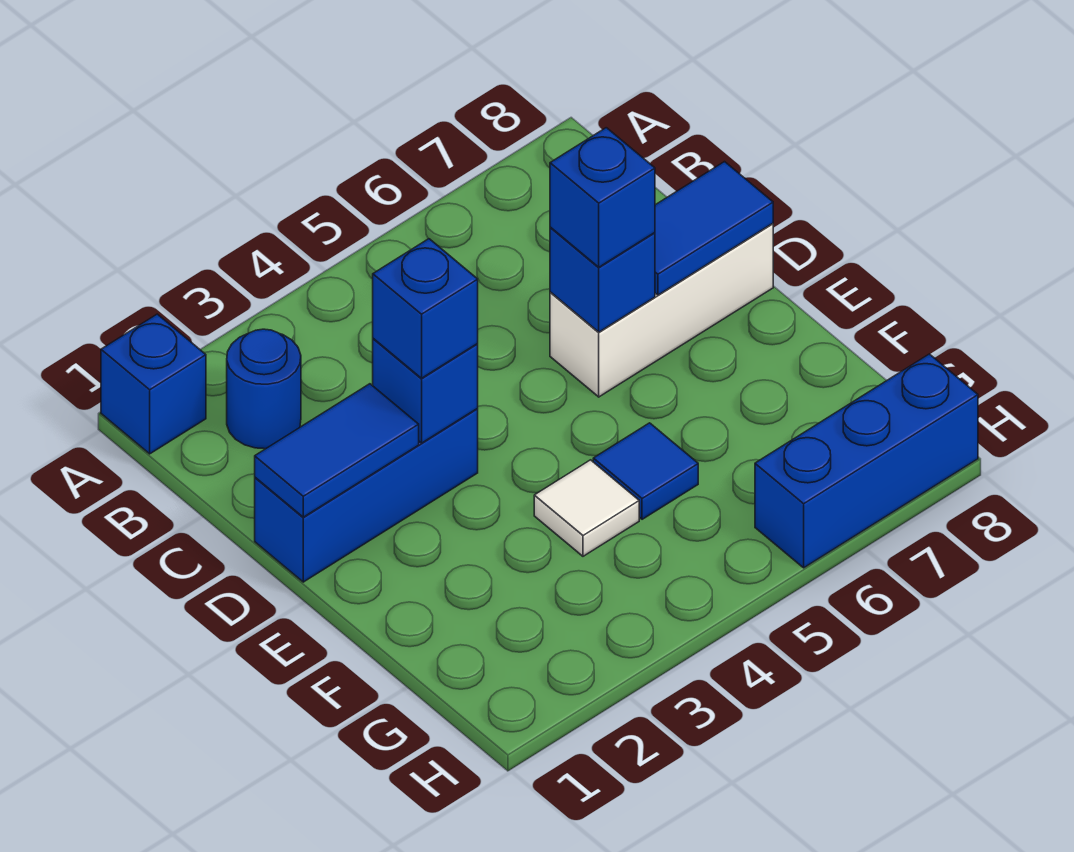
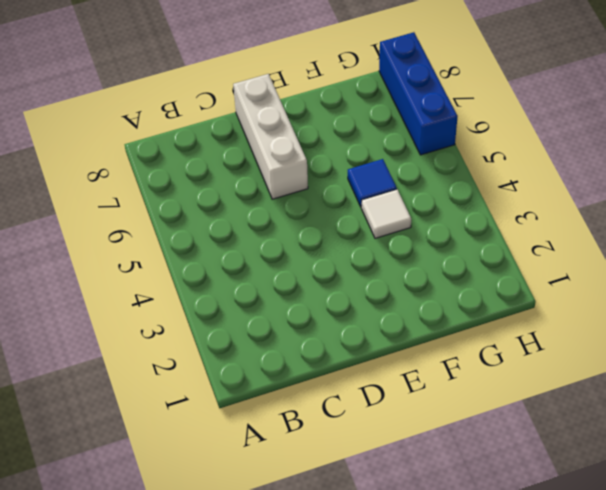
none -> blue brick A1 level 1
none -> blue round brick B2 level 1
none -> blue brick D1:D3 level 1

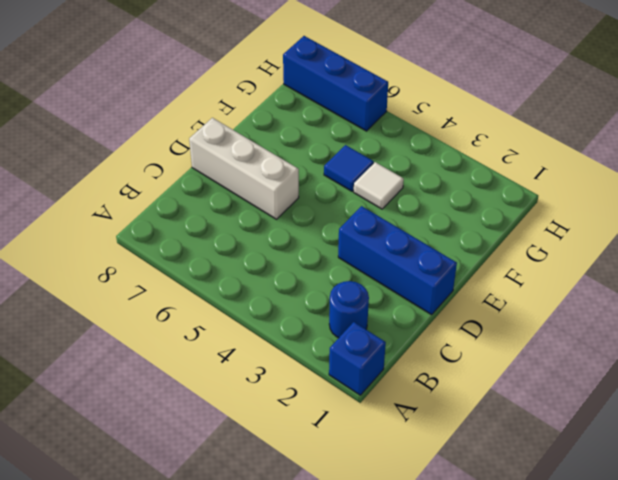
none -> blue tile D1:D2 level 2
none -> blue brick D3 level 2
none -> blue brick D6 level 2

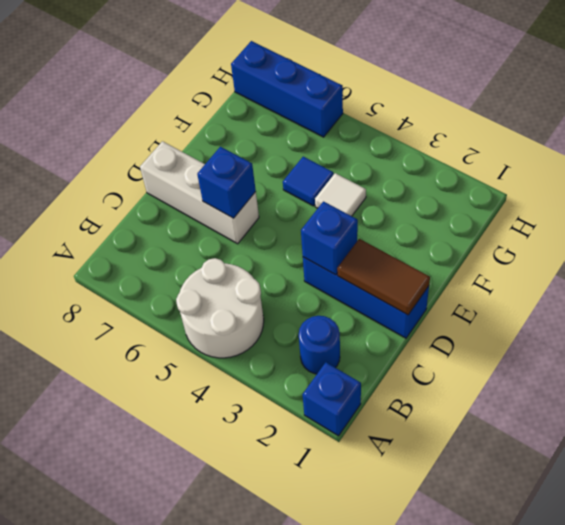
white round brick A4:B5 level 1 -> none
brown tile D1:D2 level 2 -> blue tile D1:D2 level 2
none -> blue tile D7:D8 level 2
none -> blue brick D3 level 3
none -> blue brick D6 level 3

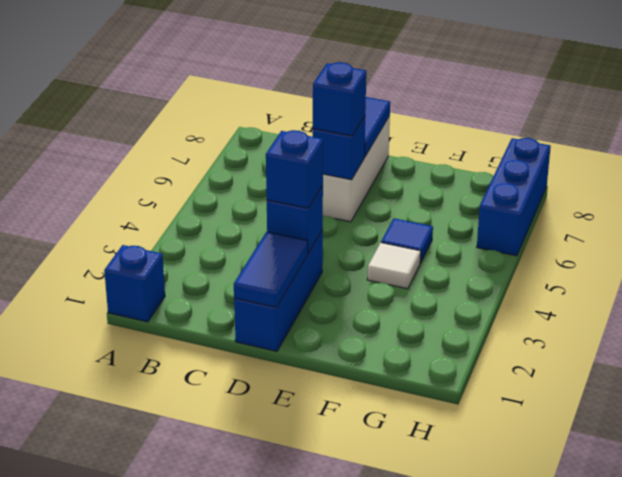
none -> blue round brick B2 level 1

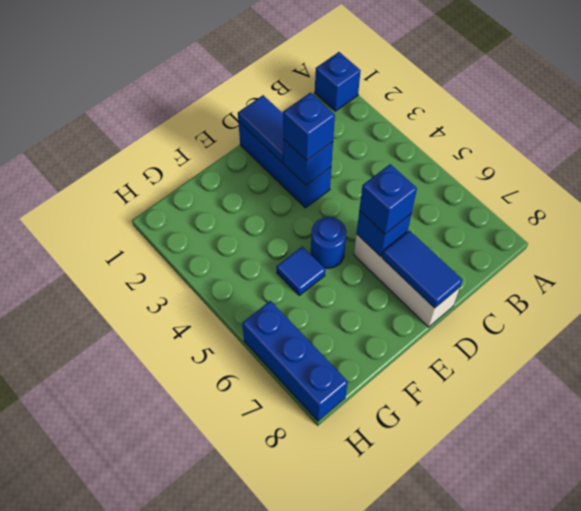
blue round brick E5 level 1 -> blue round brick B2 level 1
none -> white tile F4 level 1

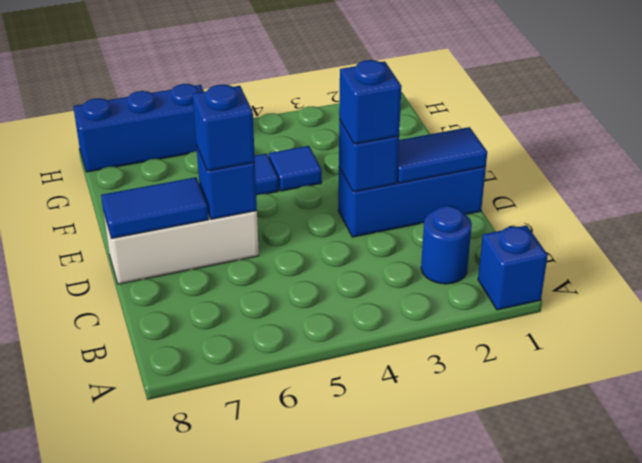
blue tile F4 level 1 -> white tile F4 level 1

